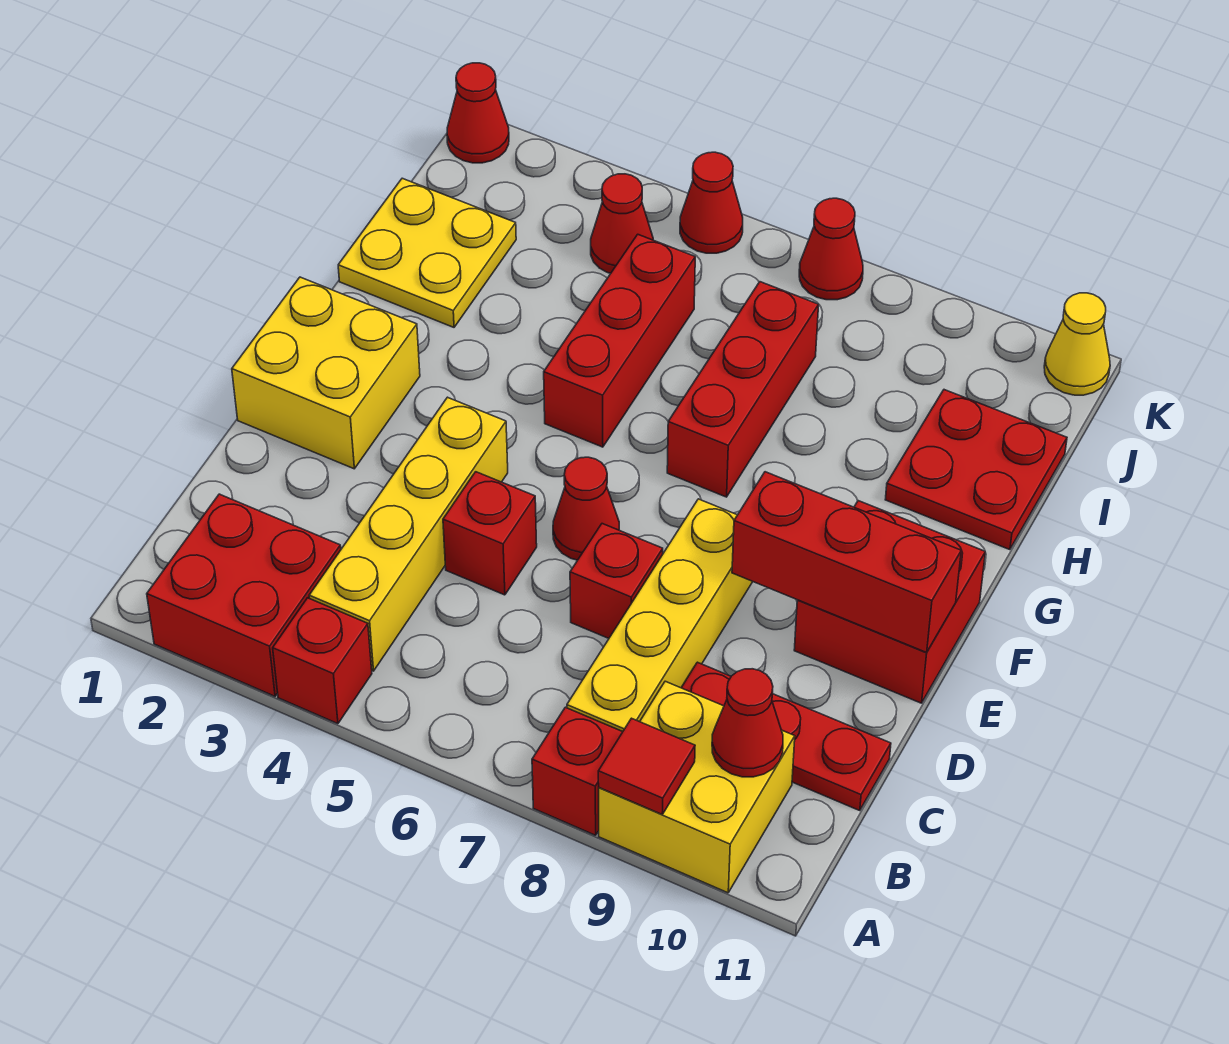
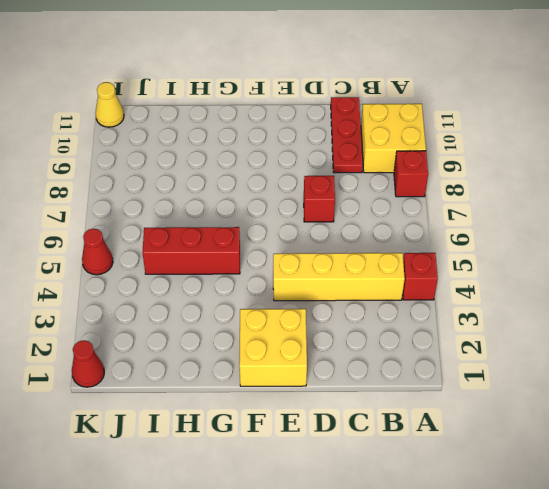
none -> red brick A2:B3 level 1
none -> yellow brick B8:E8 level 1
none -> red brick D5 level 1

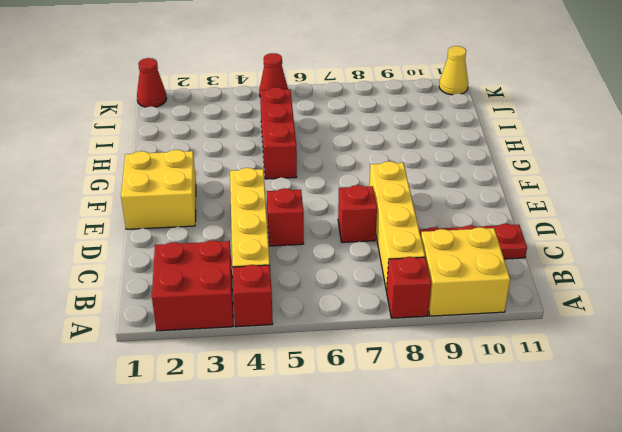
none -> red cone E6 level 1
none -> red brick E10:F11 level 1
none -> red brick G7:I7 level 1

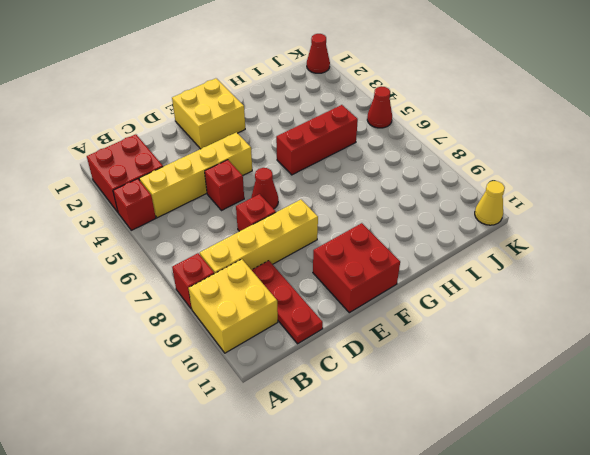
none -> red brick G7:I7 level 1
none -> yellow plate H1:I2 level 1
none -> red plate H10:I11 level 1

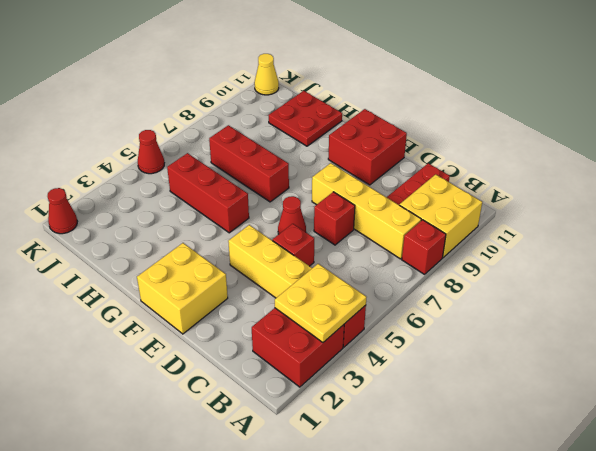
yellow plate A3:B4 level 2 -> yellow plate H1:I2 level 1
none -> red cone J4 level 1
none -> red cone K7 level 1
none -> red tile A9 level 2

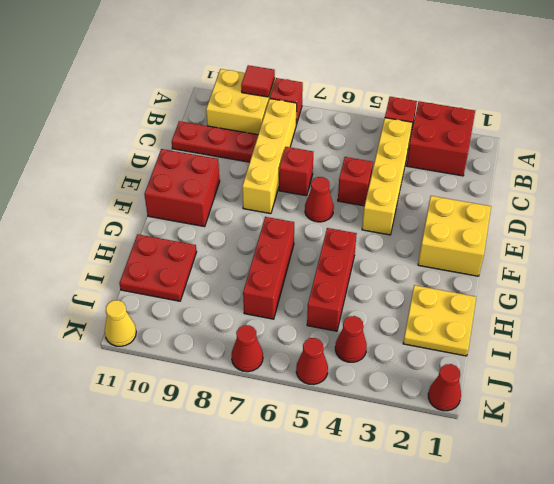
none -> red cone B10 level 2
none -> red brick E9:E11 level 2

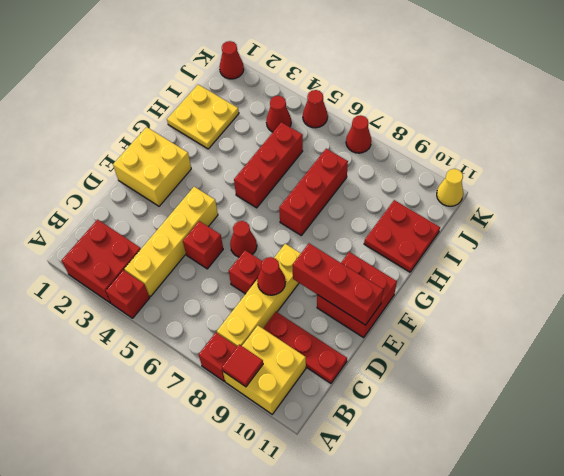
red cone D8 level 2 -> red cone B10 level 2

